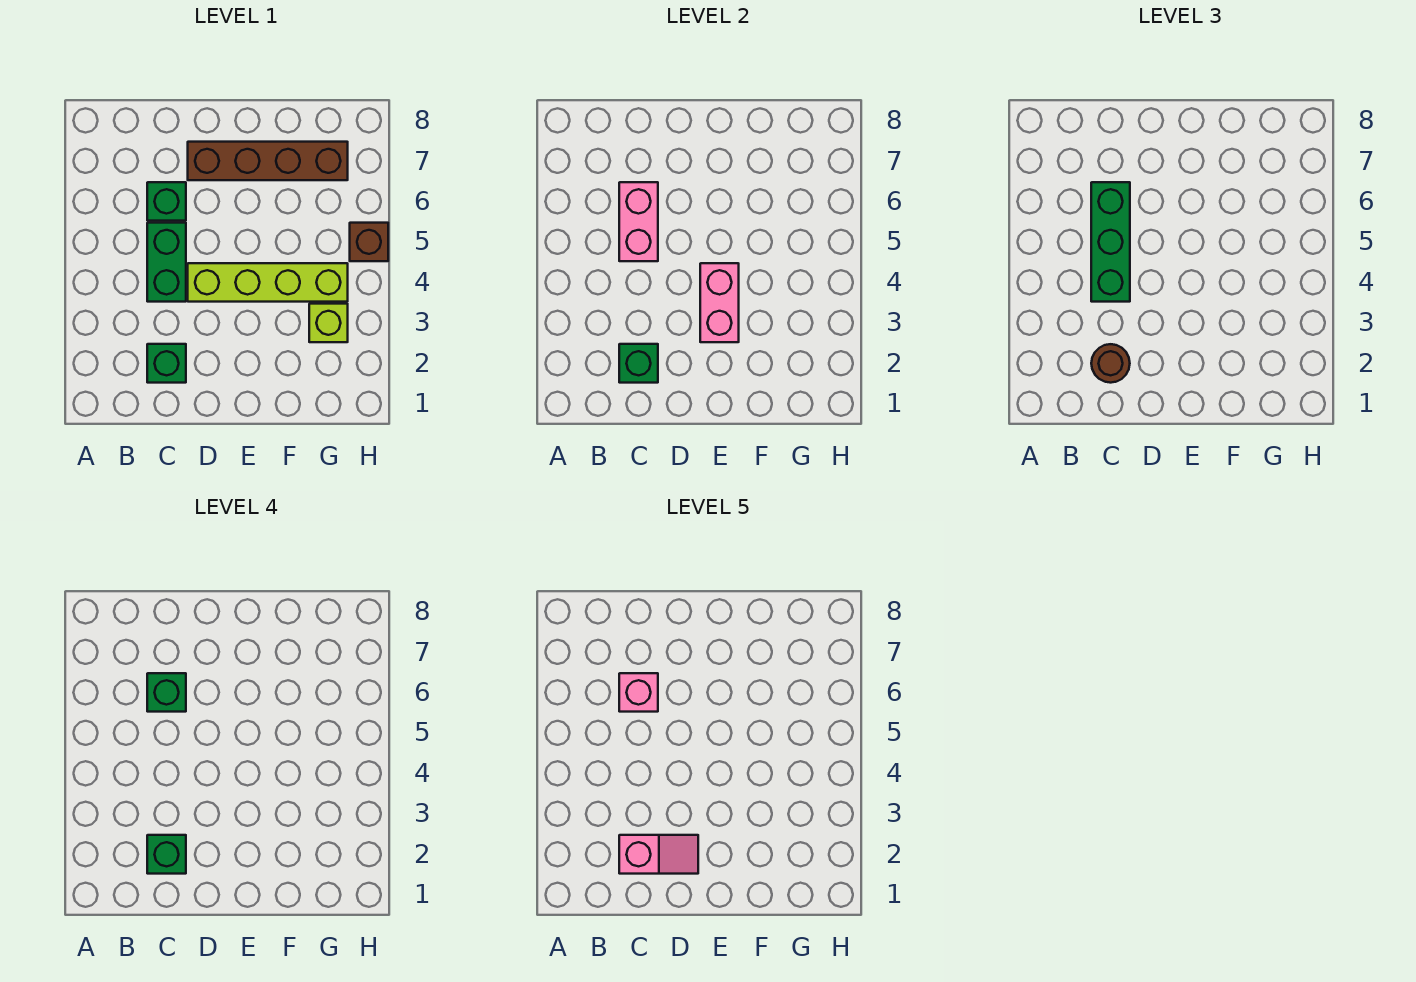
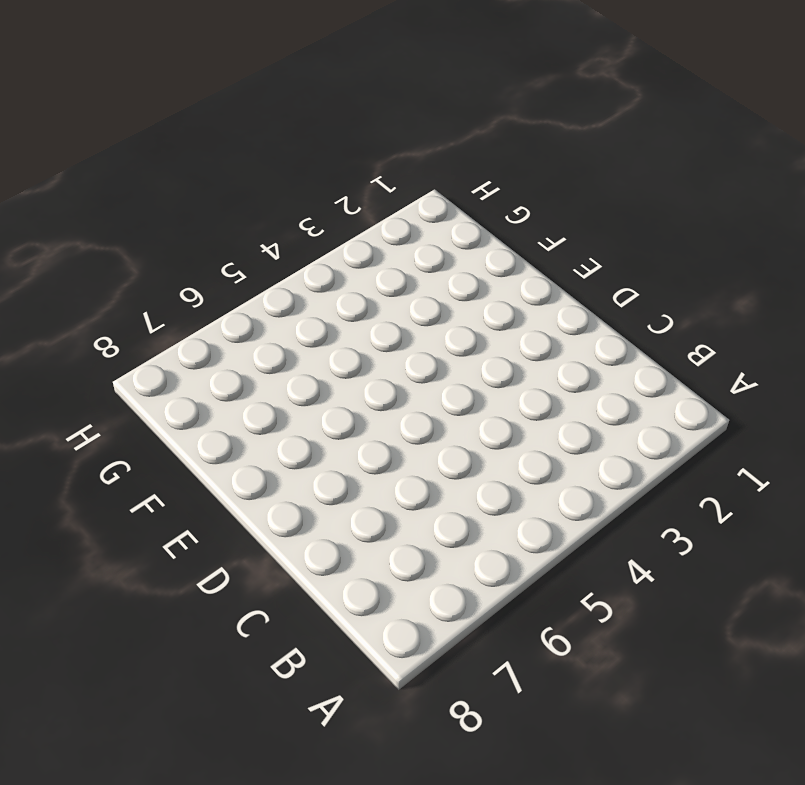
none -> green brick C2 level 1
none -> green brick C4:C5 level 1
none -> green brick C6 level 1

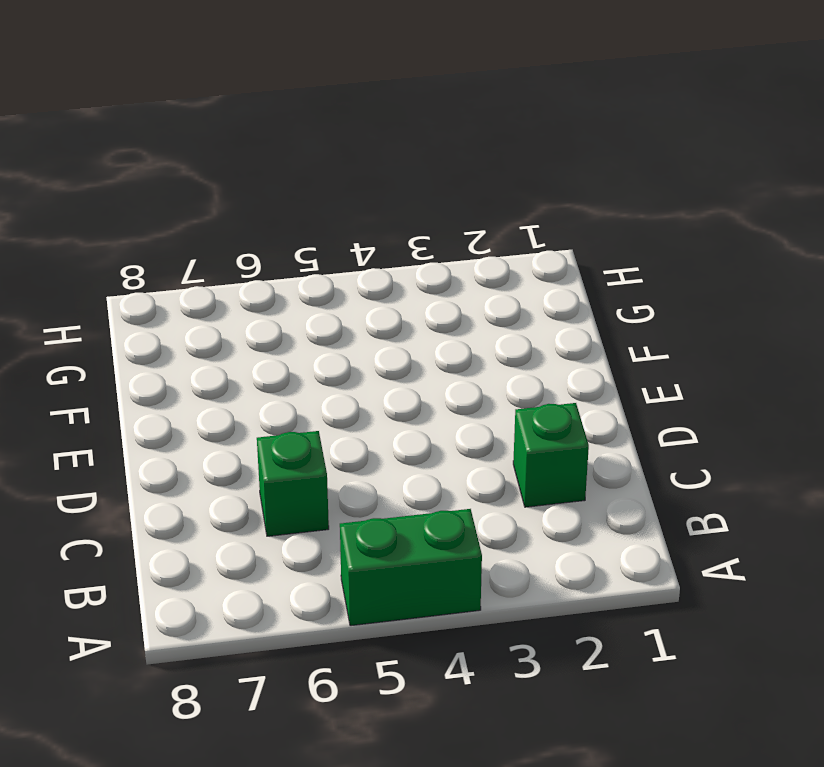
green brick A4:A5 level 1 -> green brick C4:C5 level 1
none -> lime brick D4:G4 level 1
none -> brown brick D7:G7 level 1
none -> lime brick G3 level 1

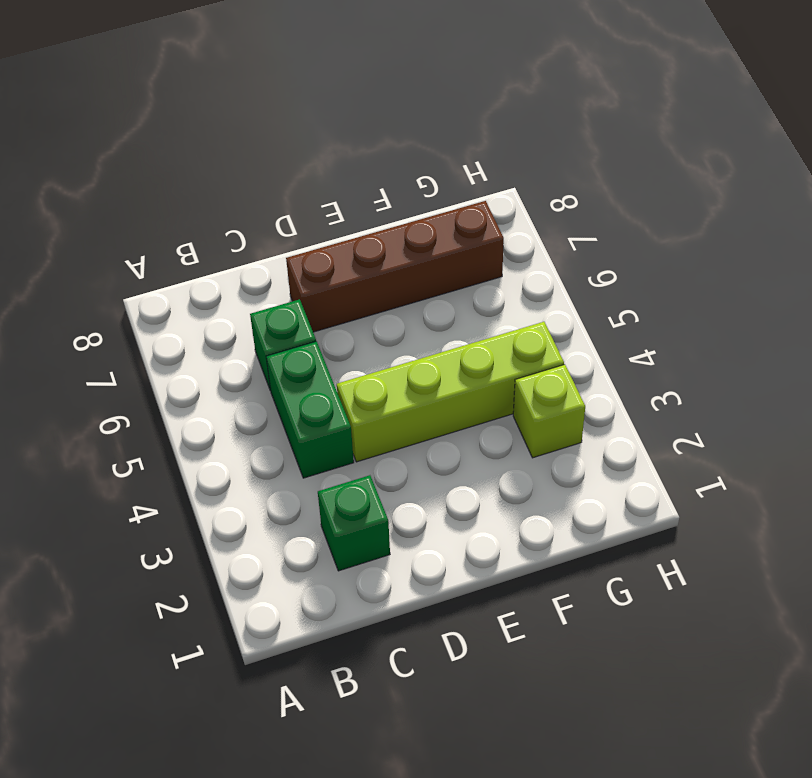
none -> brown brick H5 level 1
none -> green brick C2 level 2
none -> pink brick C5:C6 level 2

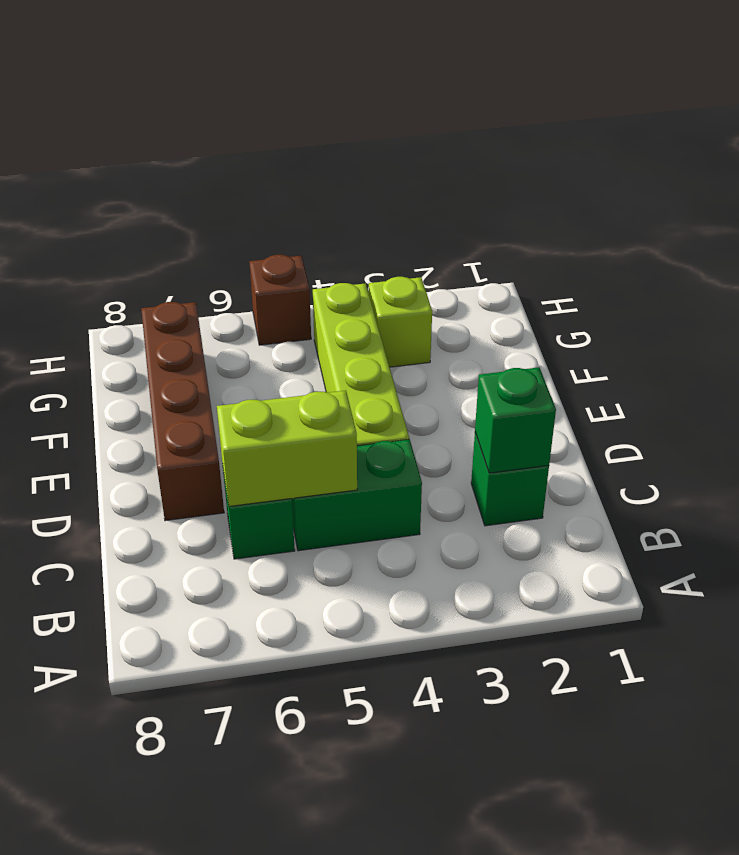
lime brick C5:C6 level 2 -> pink brick C5:C6 level 2
none -> pink brick E3:E4 level 2
none -> brown round brick C2 level 3
none -> green brick C4:C6 level 3

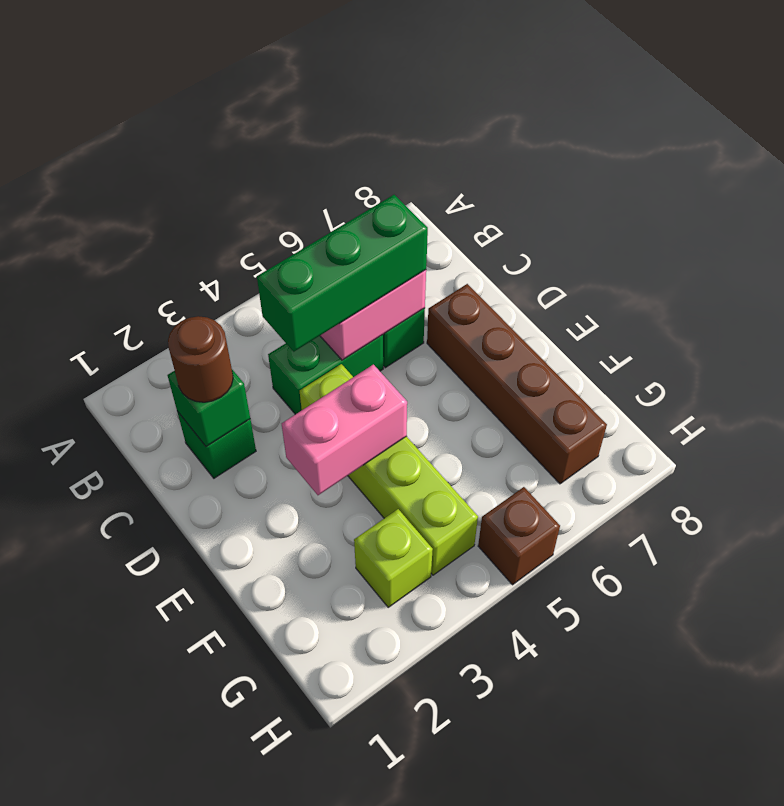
none -> green brick C2 level 4
none -> green brick C6 level 4
none -> pink slope C2:D2 level 5 top C

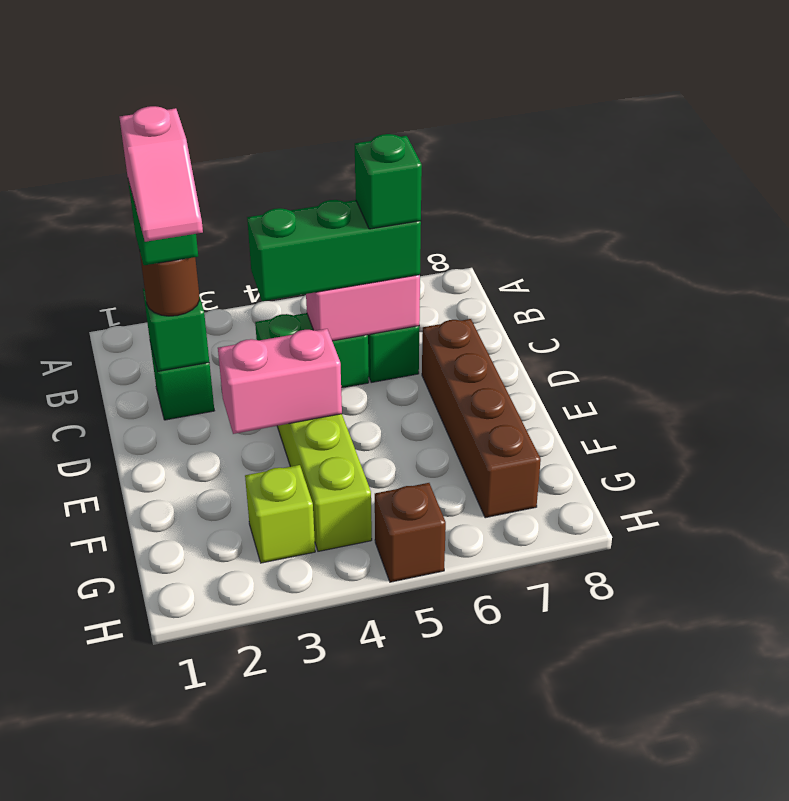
none -> pink brick C6 level 5

